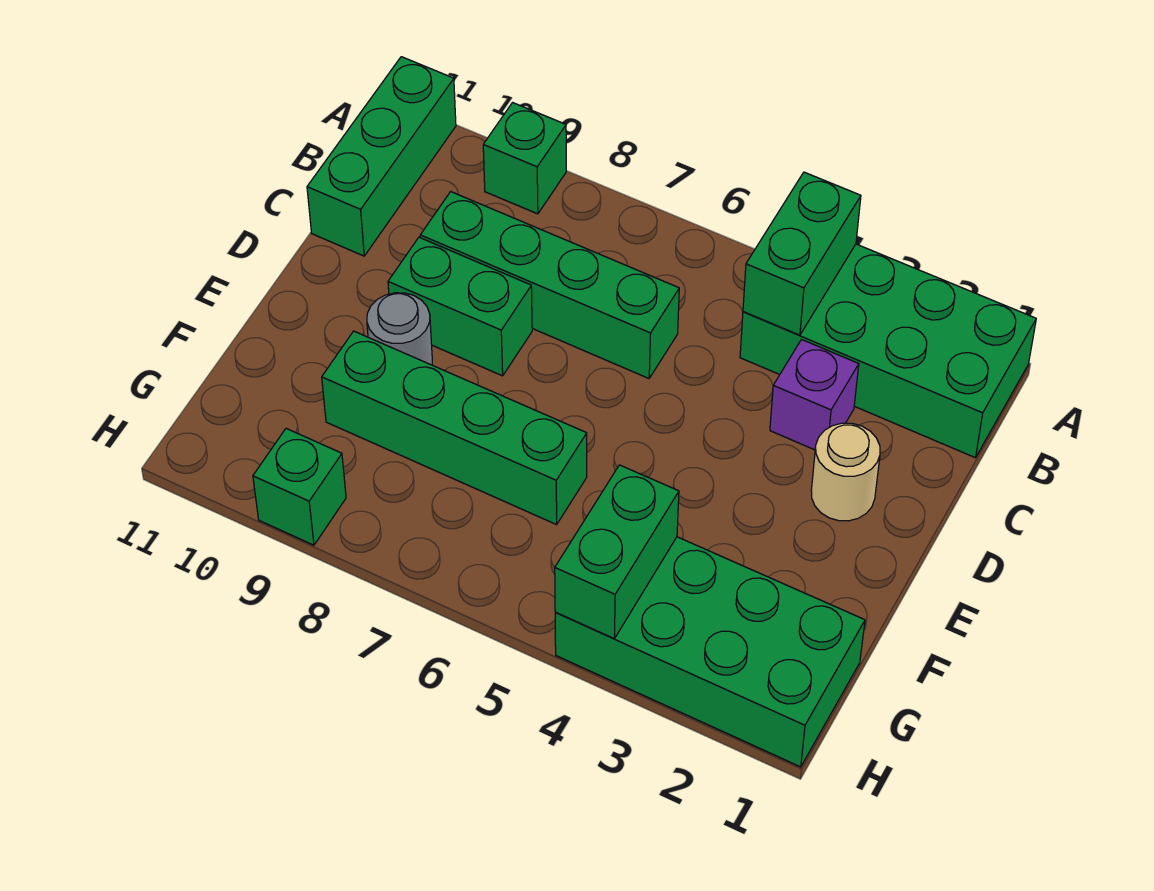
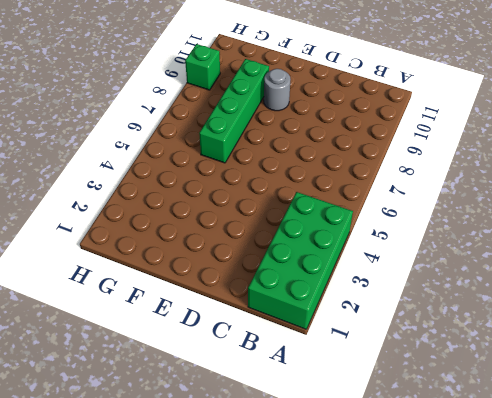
none -> green brick A9 level 1
none -> green brick A11:C11 level 1
none -> purple brick C3 level 1

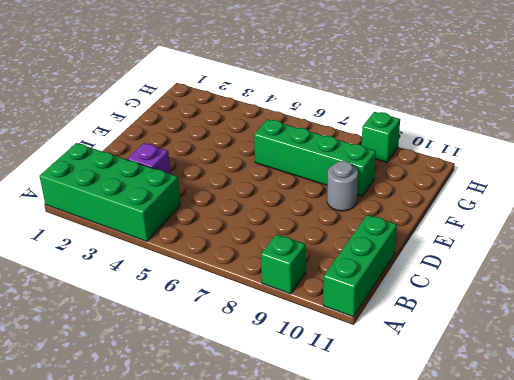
none -> green brick C6:C9 level 1
none -> tan round brick D2 level 1
none -> green brick D8:D9 level 1

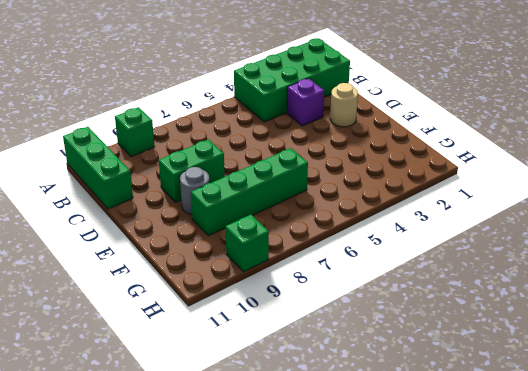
none -> green brick C6:C9 level 1
none -> green brick G1:H4 level 1
none -> green brick A4:B4 level 2

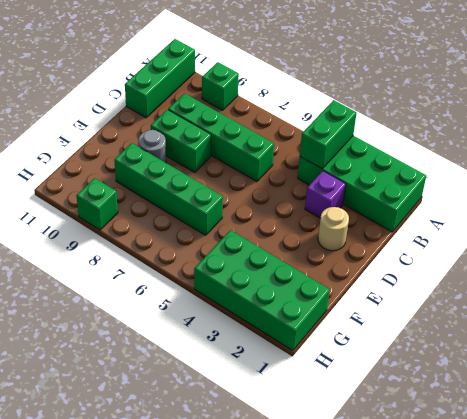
none -> green brick G4:H4 level 2

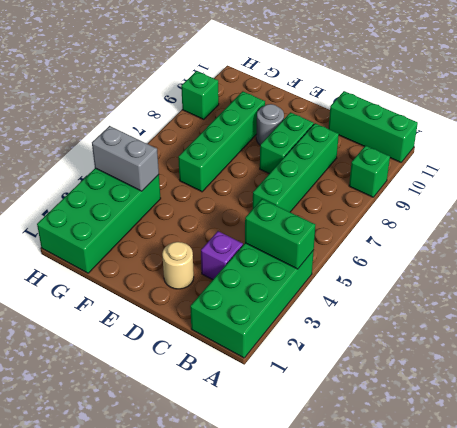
grey brick G4:H4 level 2 -> green brick G4:H4 level 2

